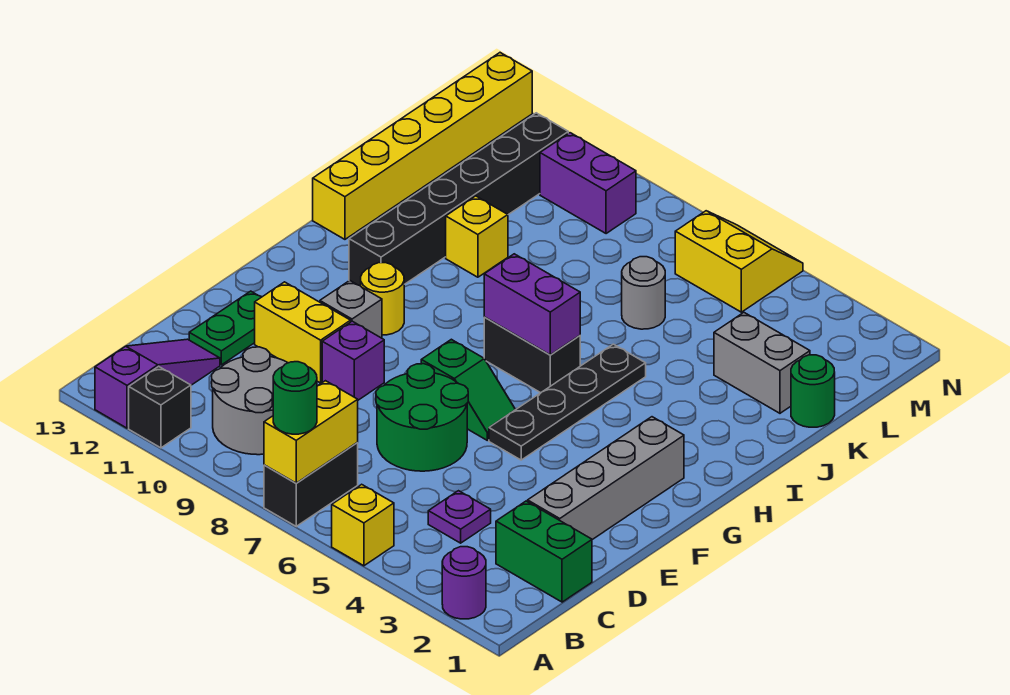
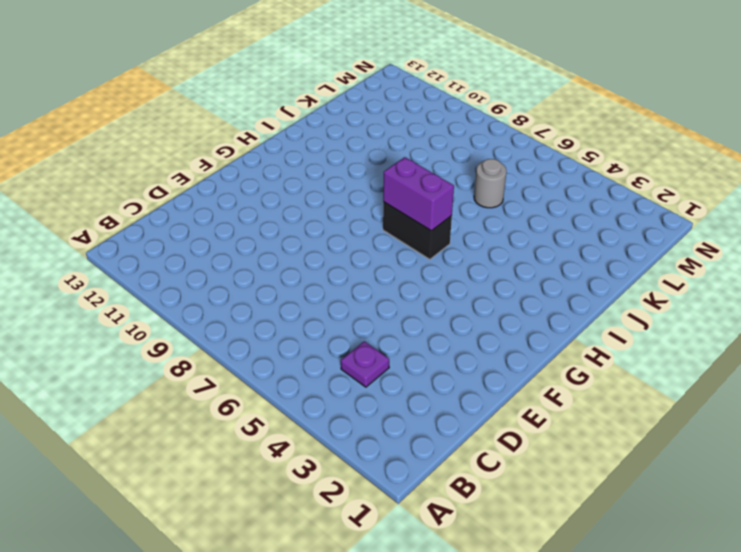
none -> purple round brick A2 level 1
none -> yellow brick A5 level 1
none -> black brick A7:B7 level 1

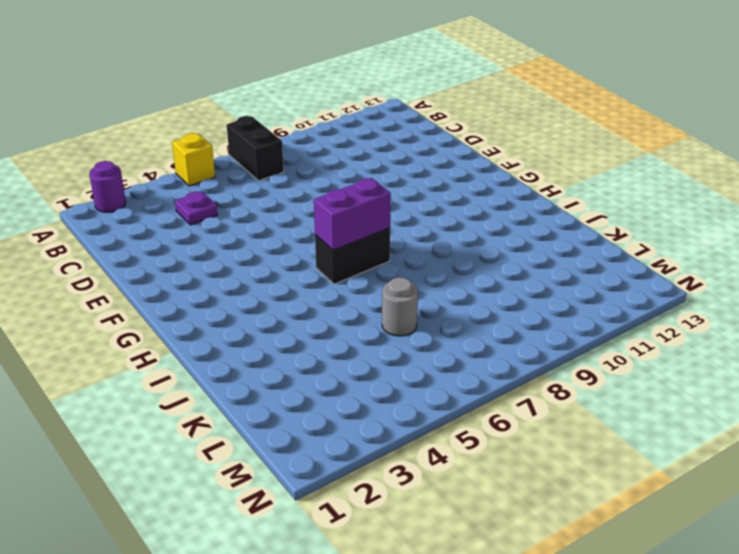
none -> black brick A11 level 1
none -> purple slope A12:C12 level 1 top A
none -> grey round brick B9:C10 level 1

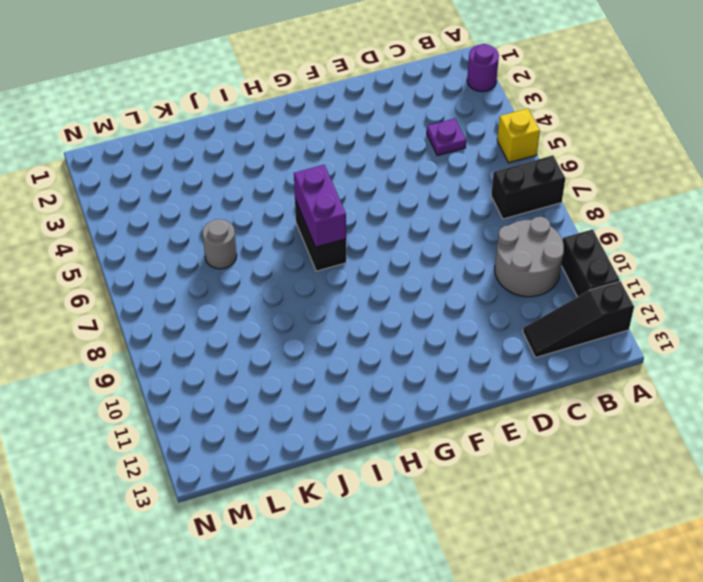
black brick A10:A11 level 1 -> black brick A11 level 1
black slope A12:C12 level 1 top A -> purple slope A12:C12 level 1 top A
none -> green brick C1:C2 level 1
none -> grey brick D2:G2 level 1
none -> green round brick D6:E7 level 1

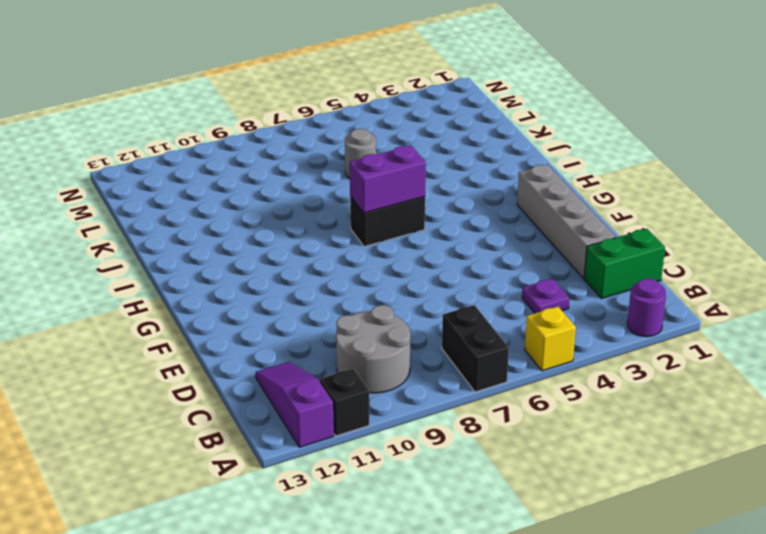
none -> green round brick D6:E7 level 1
none -> green plate D12:E12 level 1
none -> purple brick E9 level 1

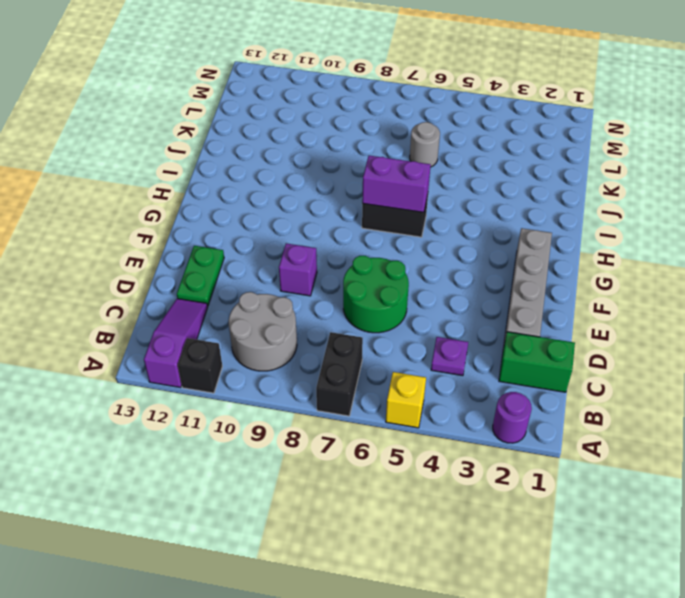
none -> yellow brick E10:E11 level 1
none -> black plate F5:I5 level 1
none -> green slope F6:F7 level 1 top 7

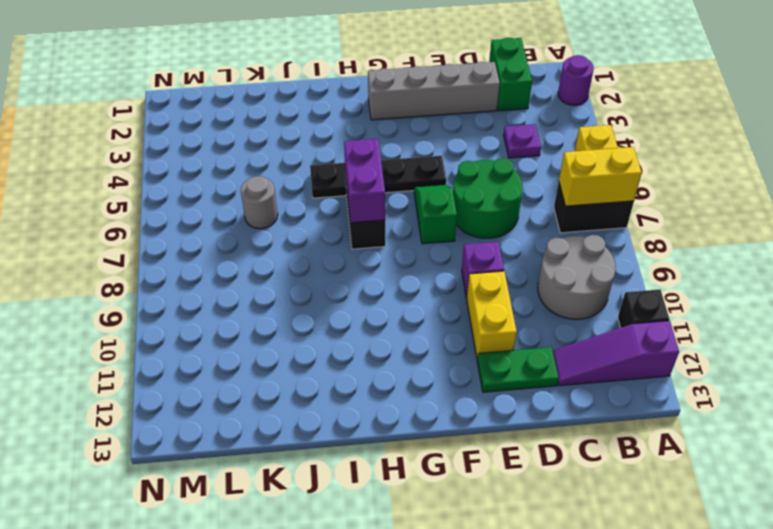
none -> grey brick F10 level 1
none -> yellow round brick G10 level 1
none -> black brick H11:M11 level 1

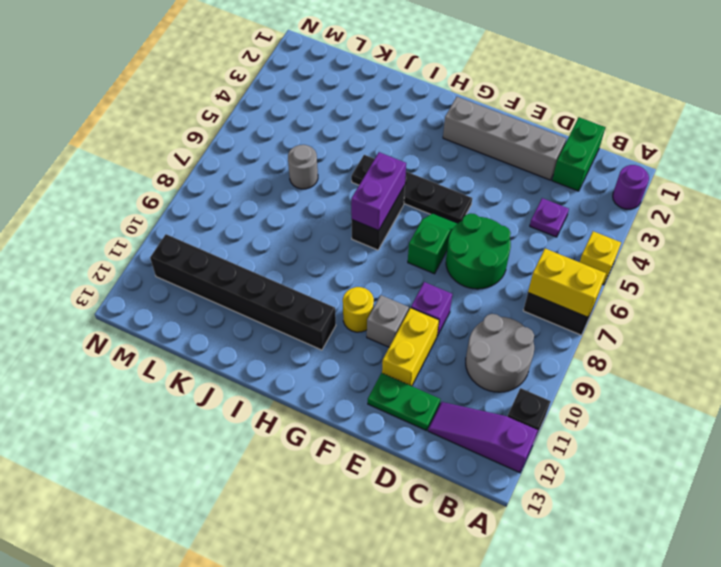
none -> yellow brick I13:N13 level 1
none -> yellow brick J10 level 1
none -> green round brick K1 level 1

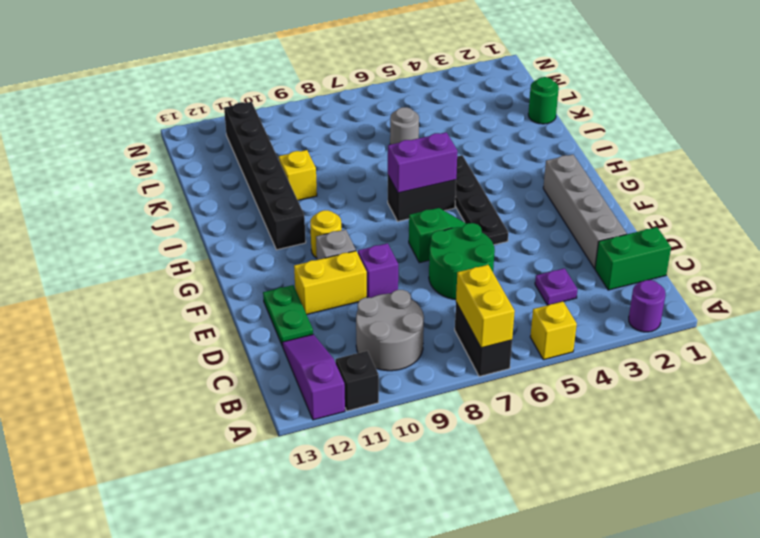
none -> yellow brick I13:N13 level 1
none -> grey brick K2:K3 level 1
none -> yellow slope M5:N6 level 1 top M

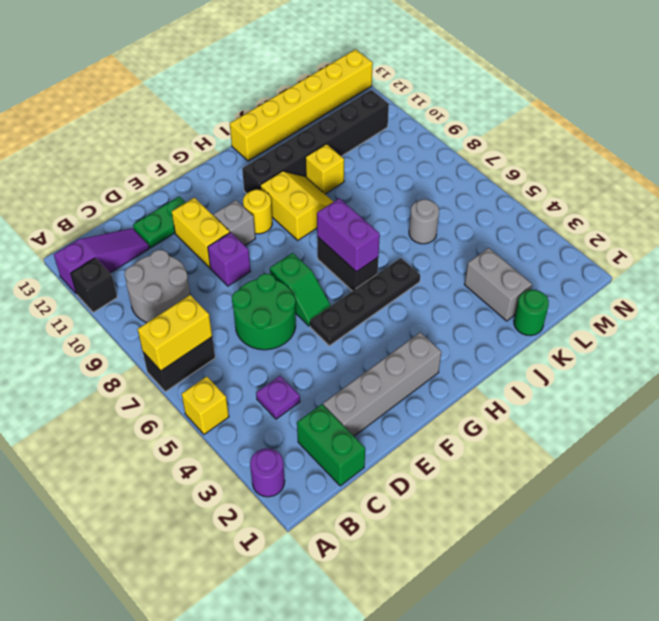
yellow slope H9:I10 level 1 top H -> yellow slope M5:N6 level 1 top M
none -> purple brick M9:M10 level 1
none -> green round brick A7 level 3

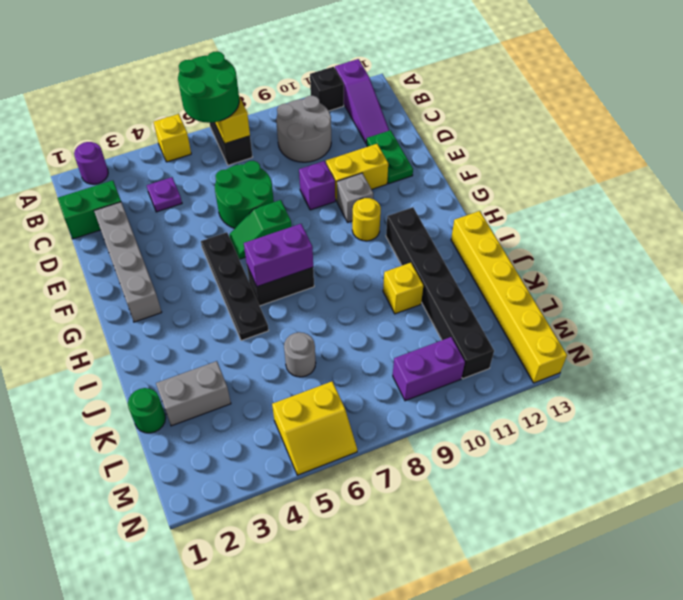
green round brick A6:B7 level 3 -> green round brick A7 level 3

